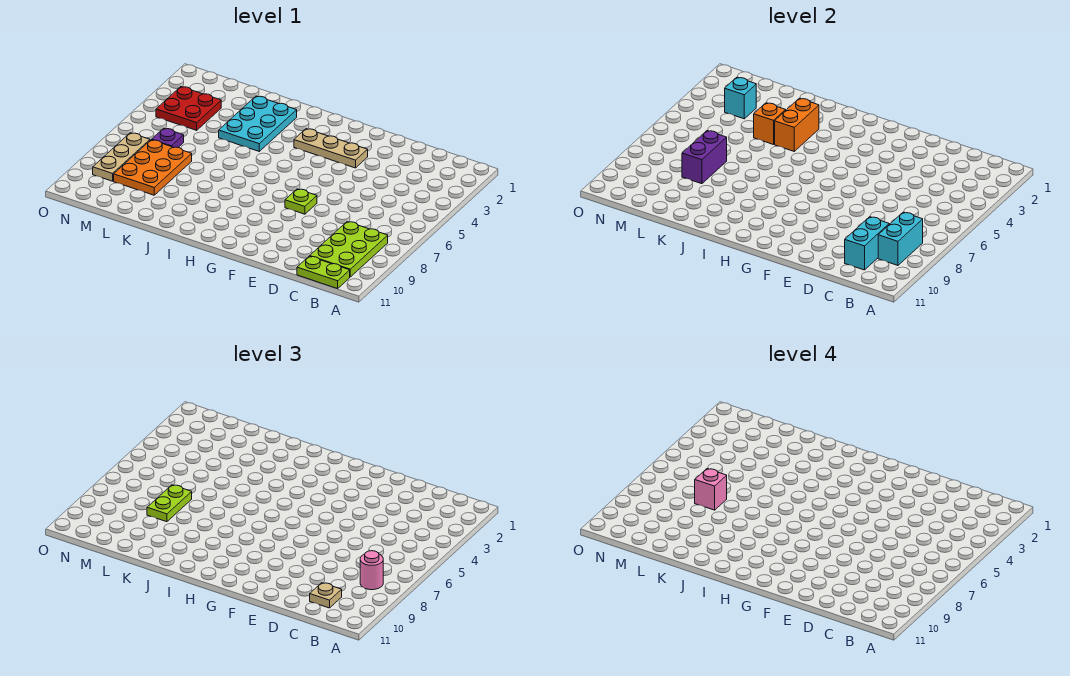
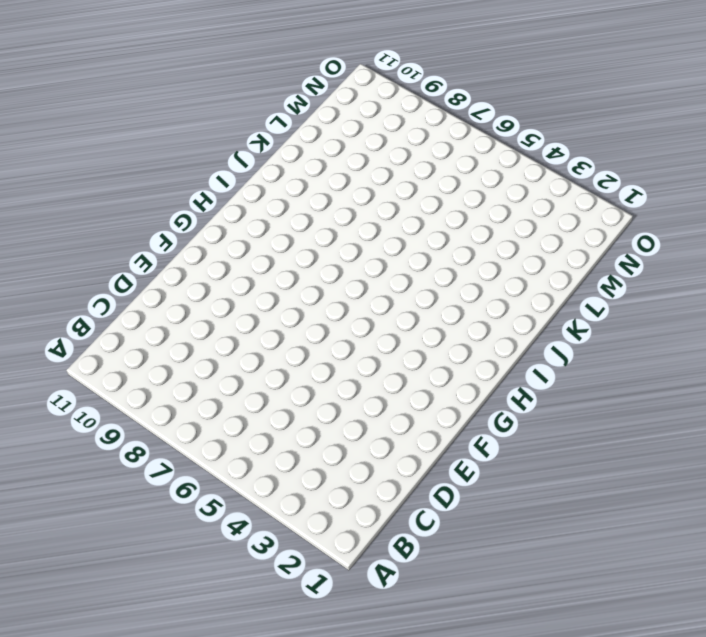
none -> lime plate B8:C10 level 1
none -> lime plate B11:C11 level 1
none -> tan plate F3:H3 level 1

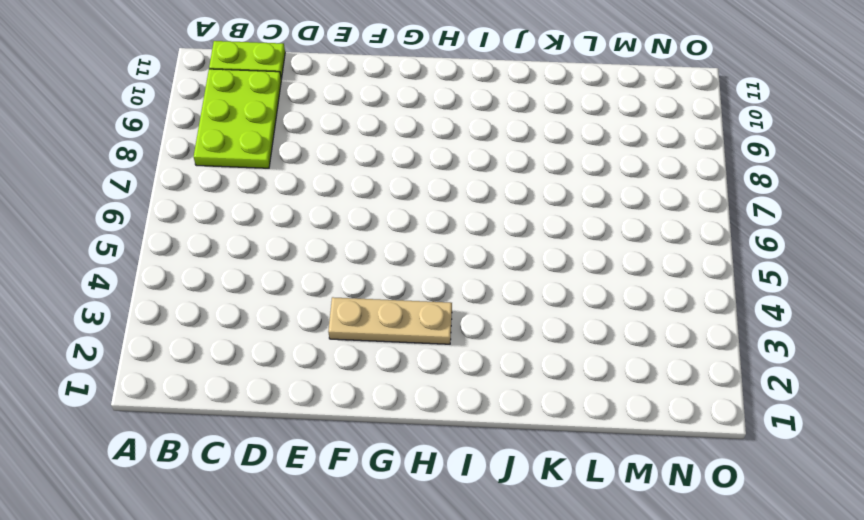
none -> lime plate F7 level 1
none -> cyan plate J2:K4 level 1
none -> orange plate L7:M9 level 1

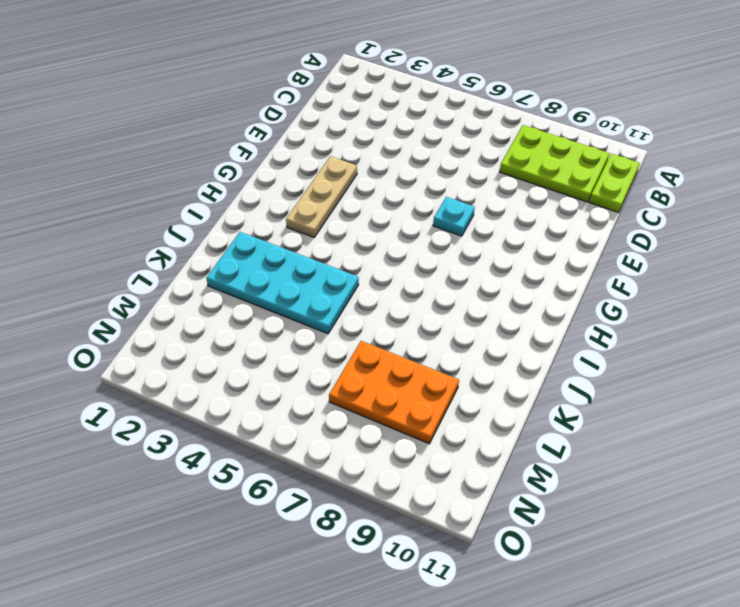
cyan plate F7 level 1 -> lime plate F7 level 1
cyan plate J2:K5 level 1 -> cyan plate J2:K4 level 1
none -> red plate M3:N4 level 1
none -> purple plate M6 level 1
none -> tan plate N7:N9 level 1

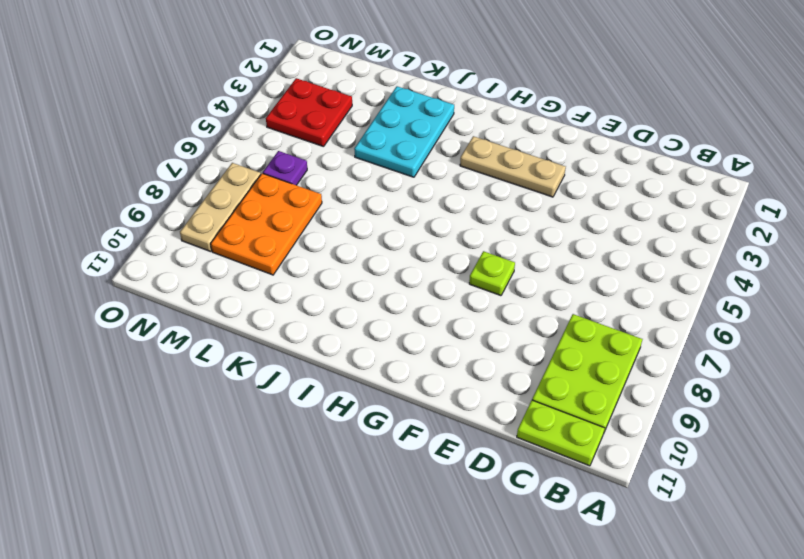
none -> cyan brick B8:B9 level 2
none -> cyan brick C9:C10 level 2
none -> orange brick J3:J4 level 2

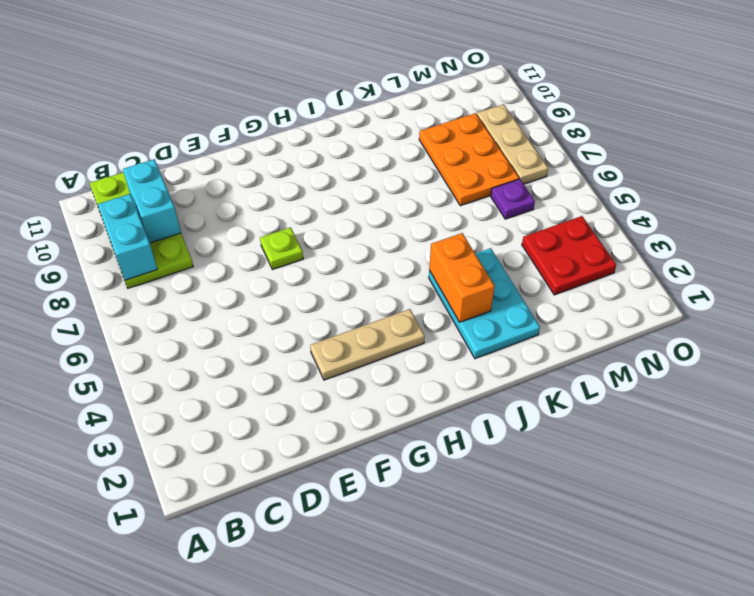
none -> orange brick K4 level 2
none -> purple brick L7:L8 level 2
none -> cyan brick M3 level 2

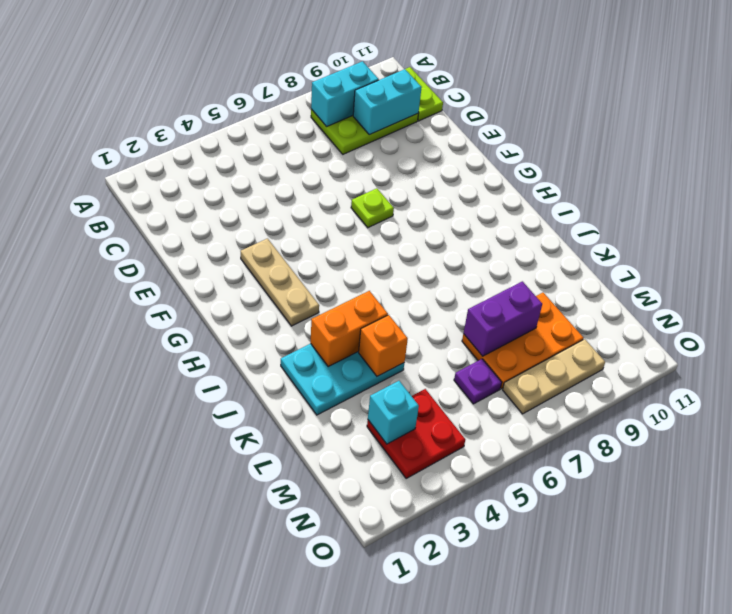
none -> pink round brick B8 level 3
none -> tan plate C10 level 3
none -> lime plate L7:L8 level 3

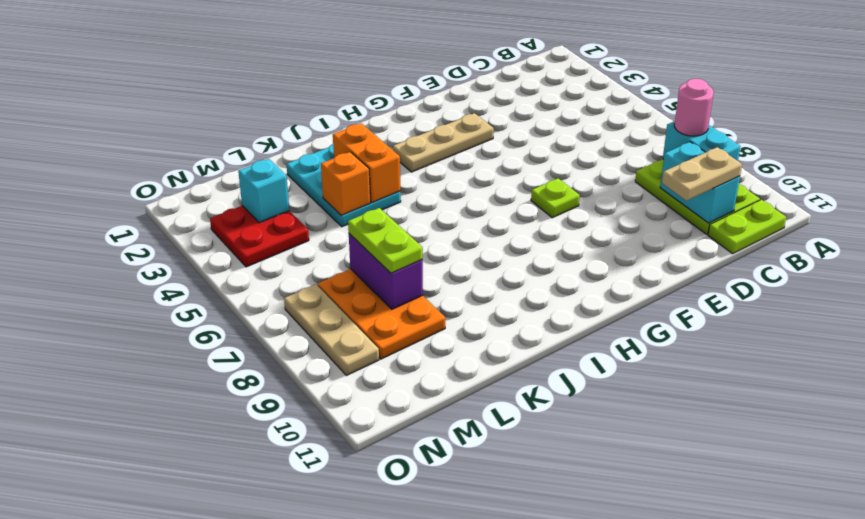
tan plate C10:D10 level 3 -> tan plate C10 level 3
none -> purple plate M6 level 1
none -> pink brick L7 level 4

